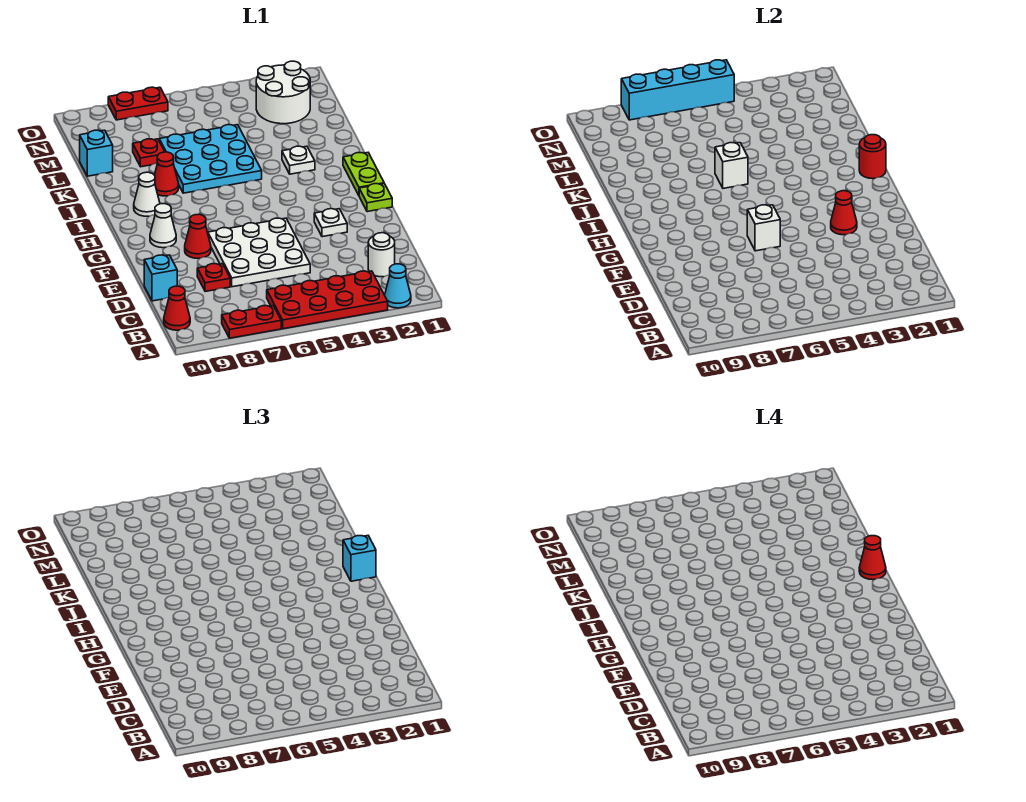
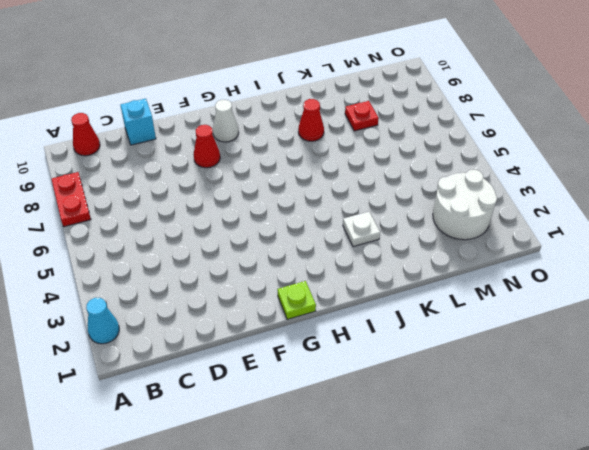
none -> red plate A3:B6 level 1
none -> white round brick C2 level 1
none -> white plate D5:F7 level 1

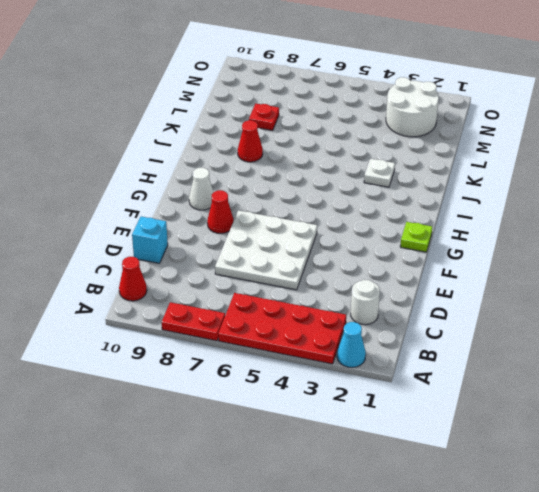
none -> red plate D8 level 1
none -> white plate F3 level 1
none -> lime plate H1:I1 level 1

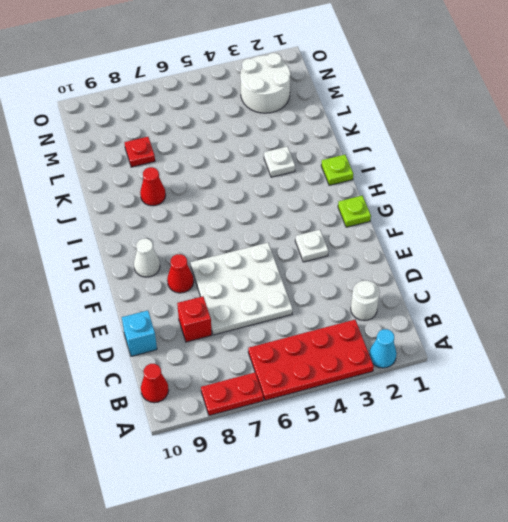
red brick D8 level 1 -> red plate D8 level 1
lime plate I1 level 1 -> lime plate H1:I1 level 1
none -> white cone I9 level 1
none -> cyan plate J5:L7 level 1
none -> cyan brick L10 level 1

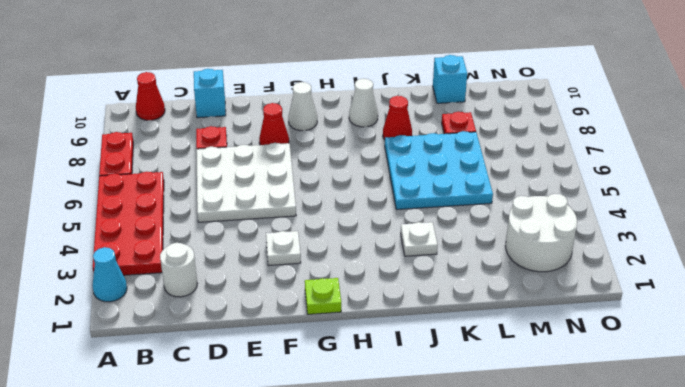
none -> lime plate H1:I1 level 1
none -> red plate O7:O8 level 1
none -> red cone F3 level 2

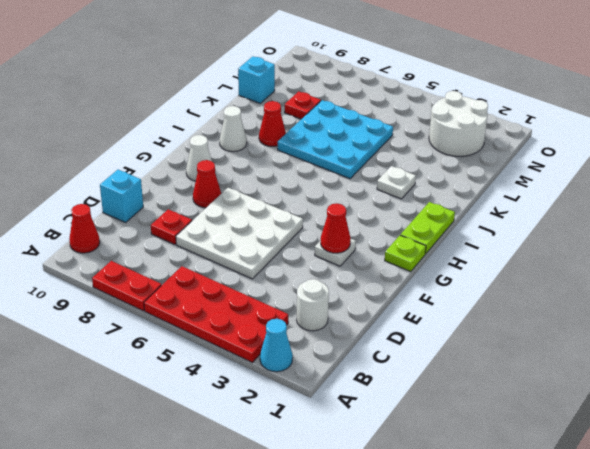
none -> red plate O7:O8 level 1
none -> white brick F6 level 2
none -> red round brick I1 level 2

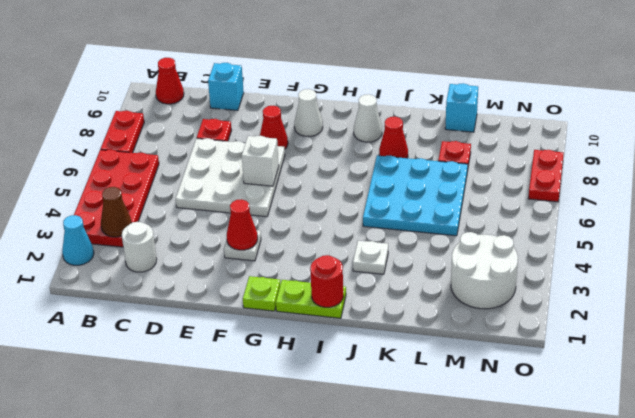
brown cone B3 level 2 -> none
none -> white brick J6 level 2
none -> cyan brick O5:O8 level 2
none -> cyan brick I1 level 3

